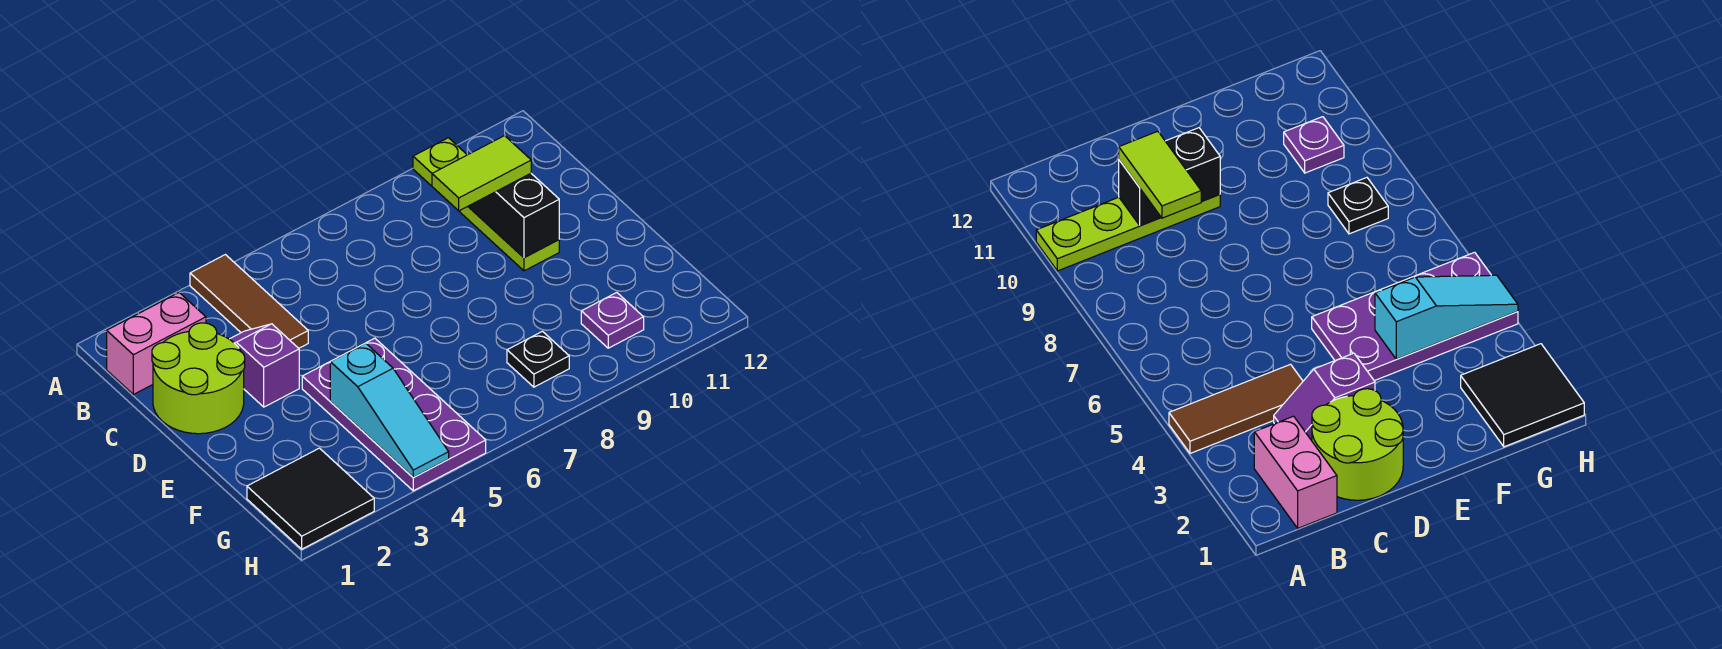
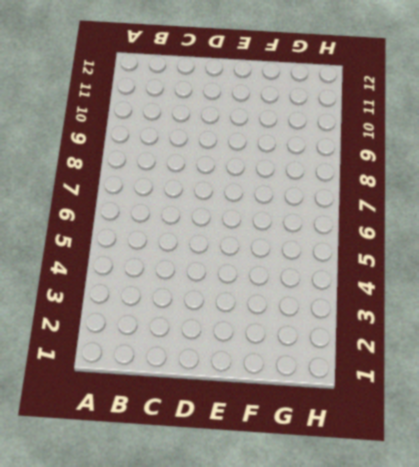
none -> brown tile A4:C4 level 1
none -> lime plate A10:D10 level 1
none -> pink brick B1:B2 level 1

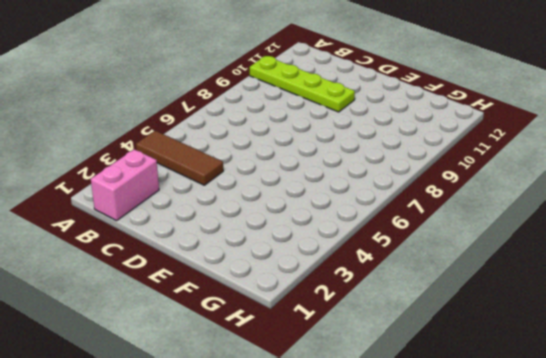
none -> lime round brick C1:D2 level 1
none -> purple slope C3:D3 level 1 top D
none -> purple plate E4:H5 level 1

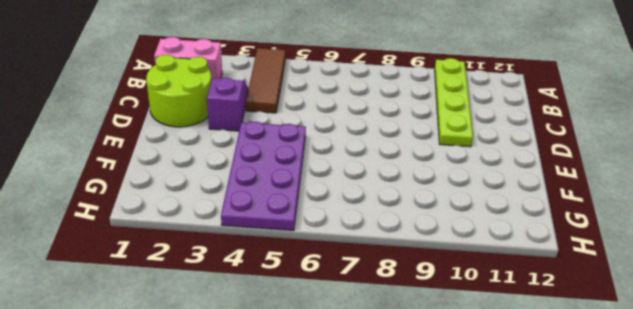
none -> black tile G1:H2 level 1
none -> black plate G8 level 1
none -> purple plate G10 level 1

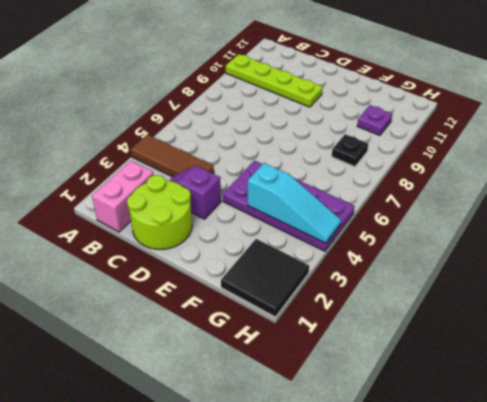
none -> black brick C10:D10 level 2
none -> lime tile C9:C10 level 3

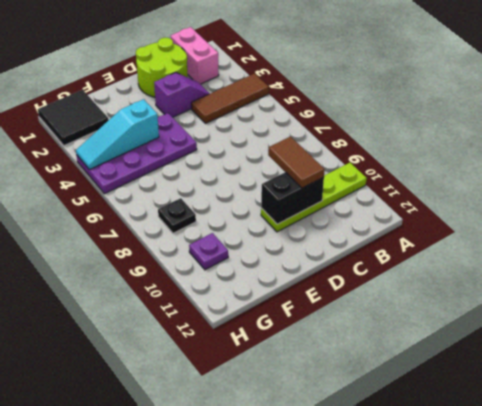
brown tile C9:C10 level 3 -> lime tile C9:C10 level 3

